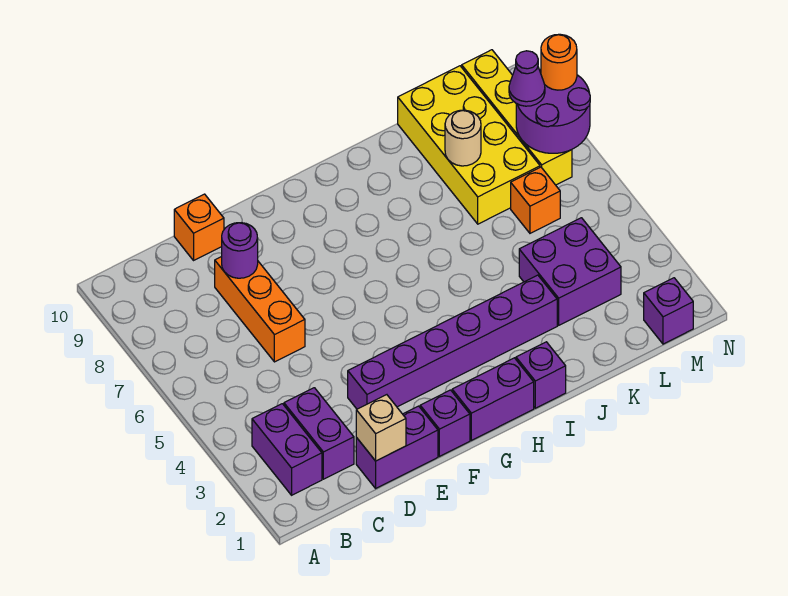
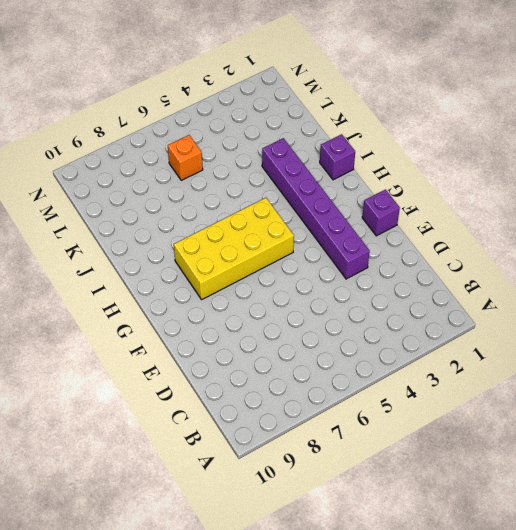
yellow brick G5:H8 level 1 -> yellow brick K7:L10 level 1
none -> purple brick B2:B3 level 1
none -> purple brick C2:C3 level 1
none -> purple brick D1:E1 level 1

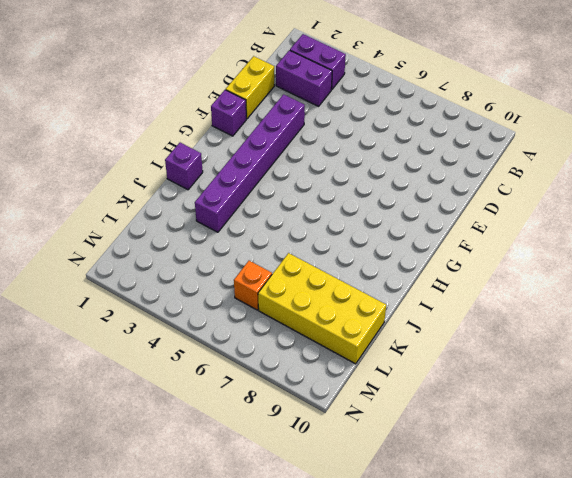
yellow brick D1:E1 level 1 -> purple brick D1:E1 level 1
none -> orange brick D6:D8 level 1
none -> orange brick D10 level 1
none -> purple brick G1:H1 level 1

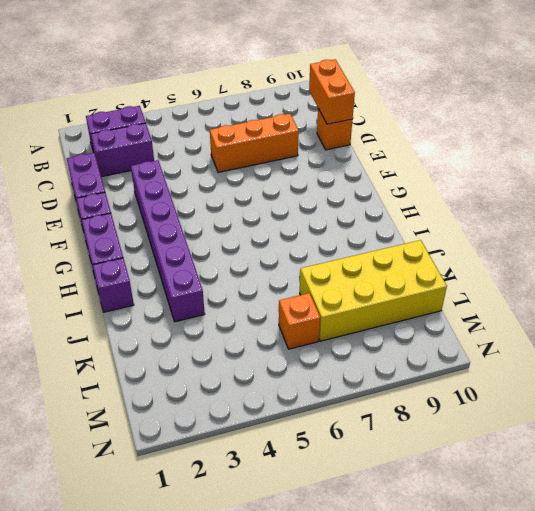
orange brick C10:D10 level 2 -> none
none -> purple brick K3:L4 level 1
none -> purple brick M1 level 1
none -> yellow brick M7:M10 level 1

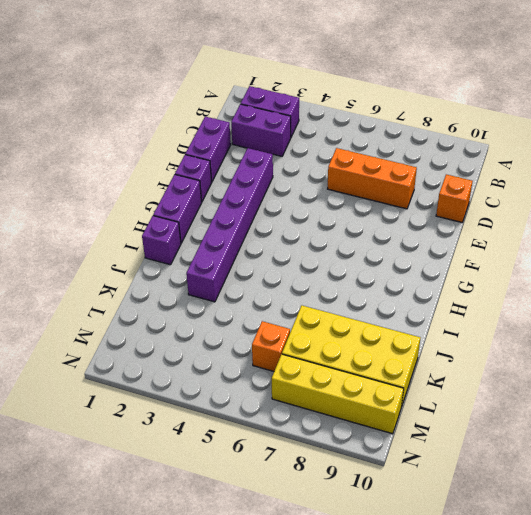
none -> purple brick K3:L4 level 1
none -> purple brick M1 level 1
none -> tan brick D1 level 2

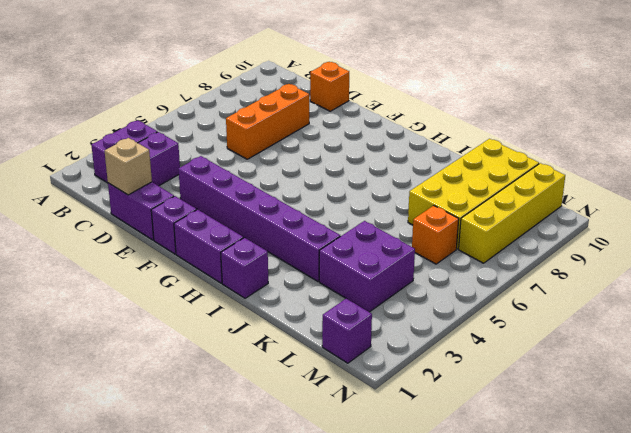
none -> purple round brick D8 level 2
none -> tan round brick K8 level 2
none -> purple round brick M7:N8 level 2

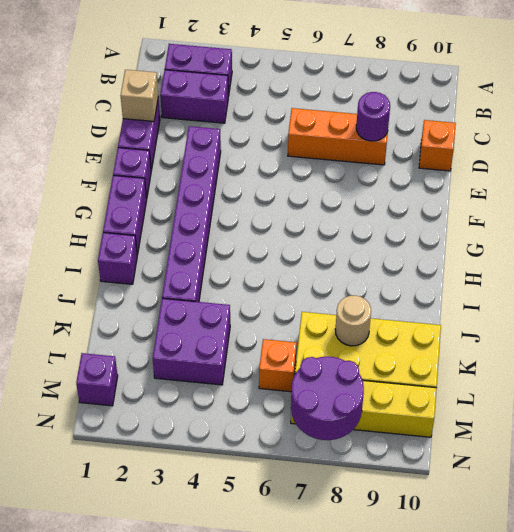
none -> purple cone M8 level 3
none -> orange round brick N8 level 3

